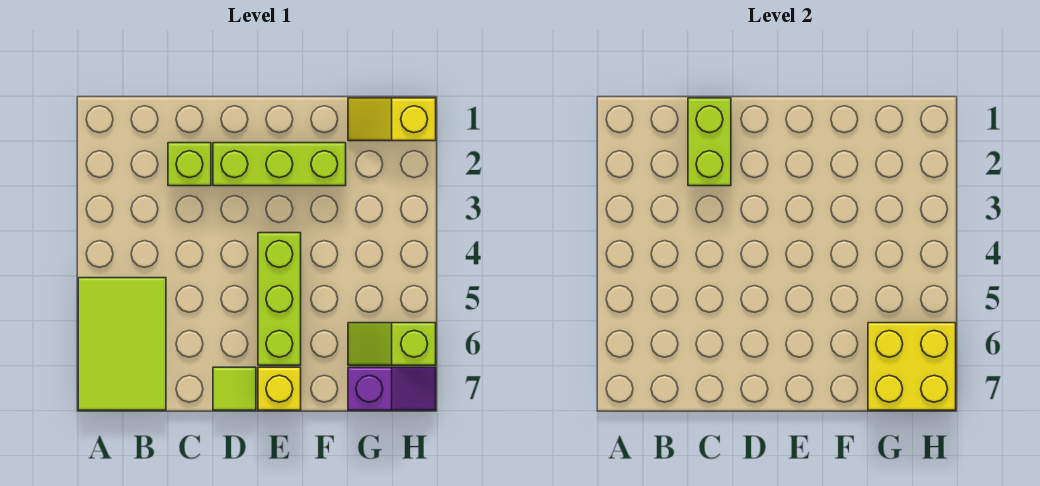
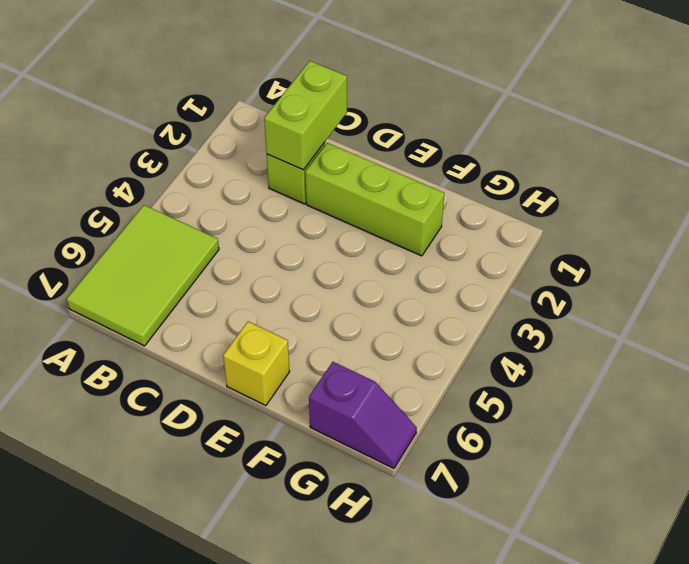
none -> lime tile D7 level 1
none -> lime brick E4:E6 level 1

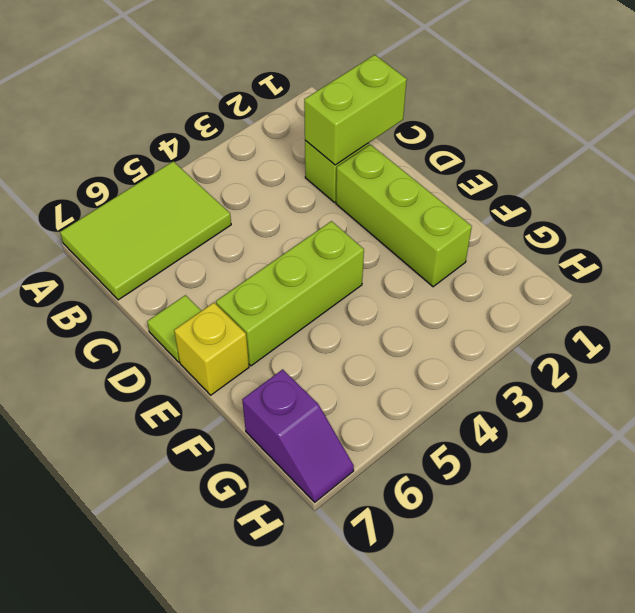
none -> yellow slope G1:H1 level 1 top H
none -> lime slope G6:H6 level 1 top H

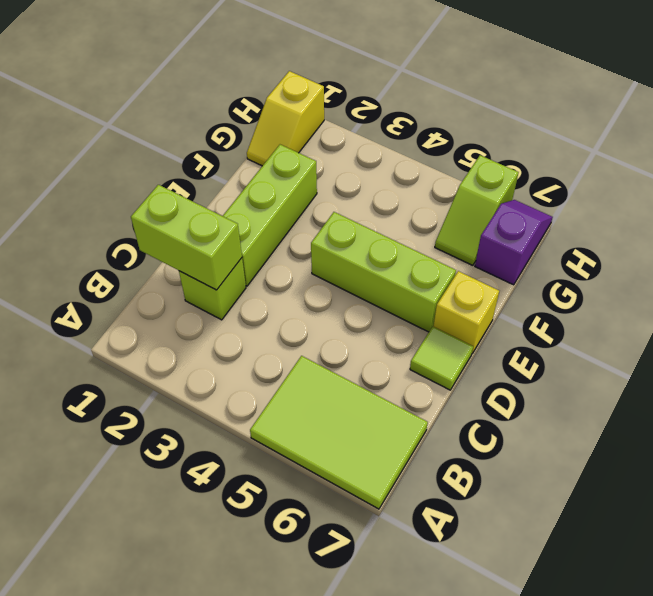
none -> yellow brick G6:H7 level 2

